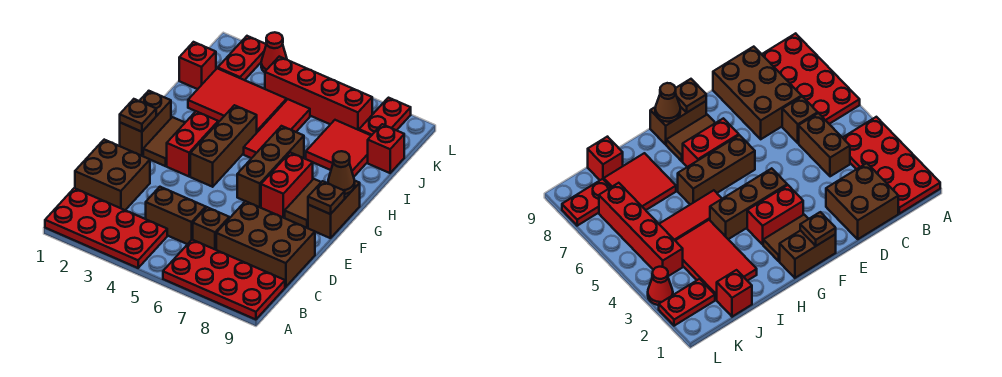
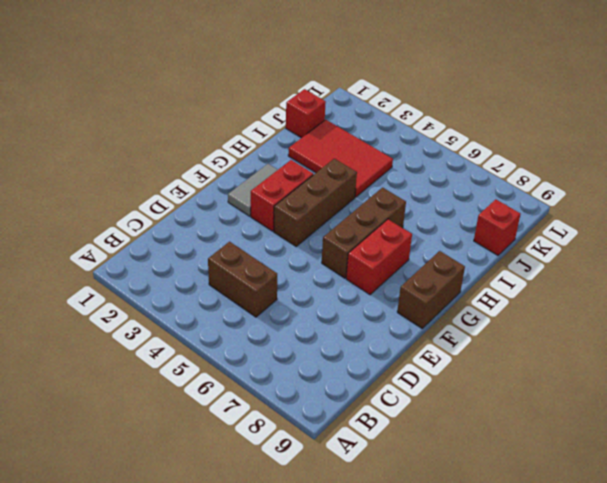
grey tile F2:G2 level 1 -> brown tile F2:G2 level 1
none -> red plate A1:B4 level 1
none -> red plate A6:B9 level 1
none -> brown brick C1:D2 level 1

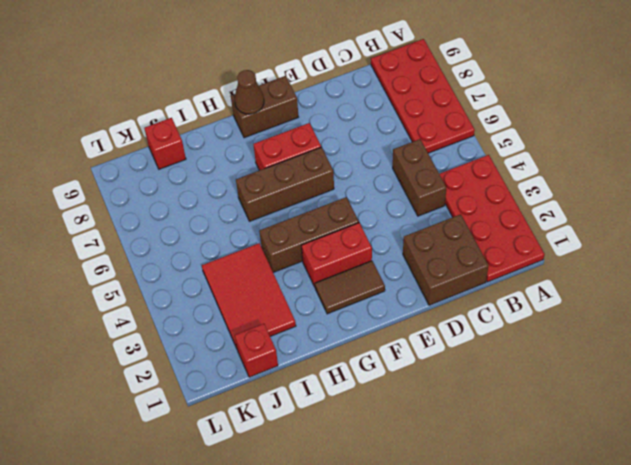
none -> brown brick C6 level 1
none -> brown brick C7:D9 level 1
none -> brown brick F1:G1 level 1

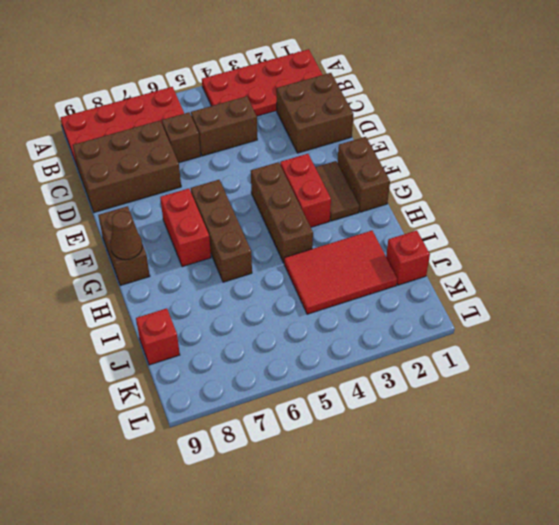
none -> brown tile F8:G8 level 1
none -> red tile H5:J5 level 1
none -> red tile I7:J8 level 1

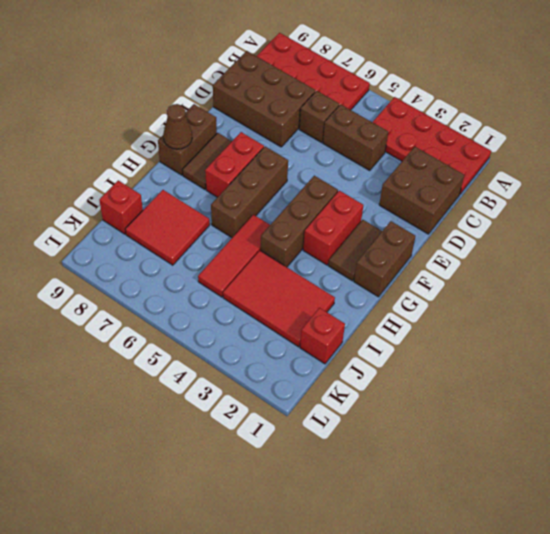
none -> red plate K2:L2 level 1
none -> red brick K4:K7 level 1
none -> red plate K8:L8 level 1

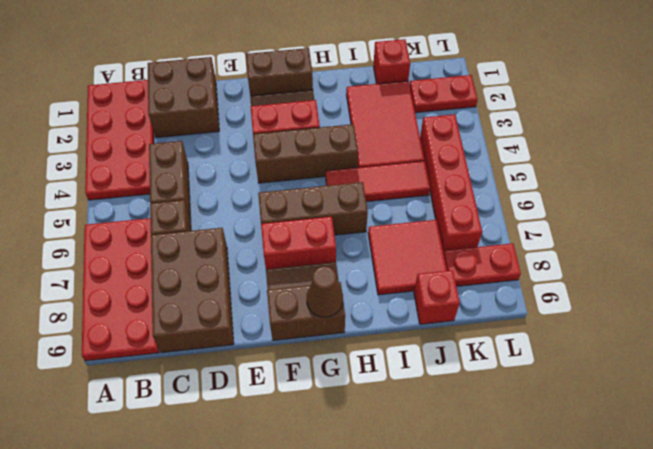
none -> red cone L3 level 1
none -> brown plate F1 level 2
none -> brown plate F9 level 2

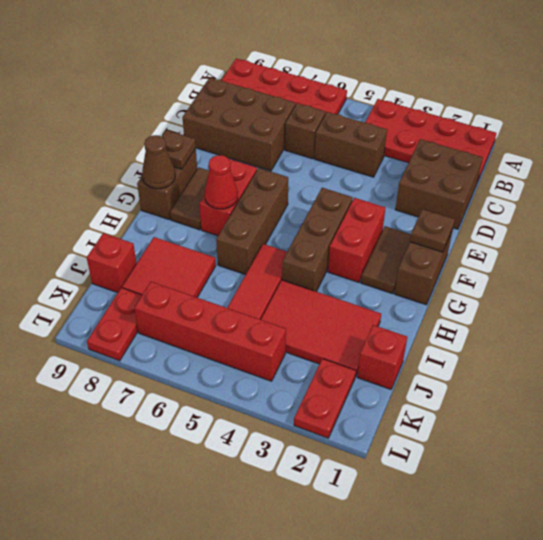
red cone G7 level 2 -> red cone L3 level 1

